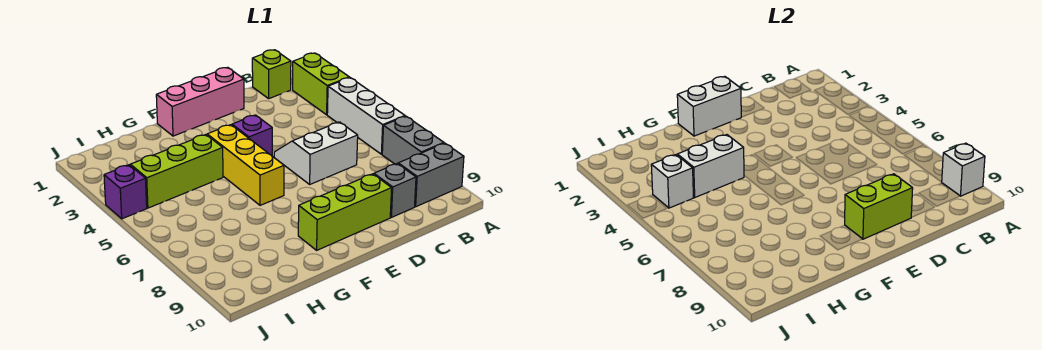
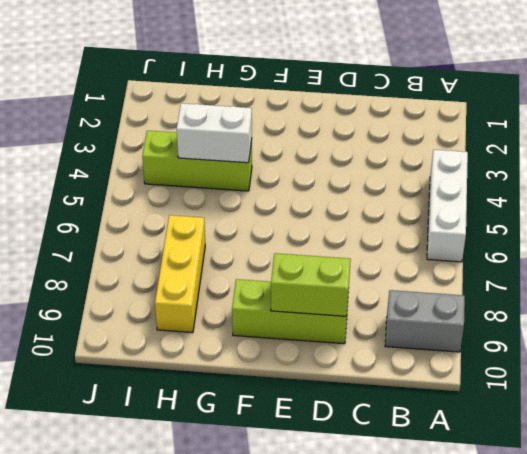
yellow brick H7:H9 level 1 -> yellow brick F4:F6 level 1
none -> lime brick A2:A3 level 1
none -> grey brick A7:A8 level 1
none -> lime brick B1 level 1

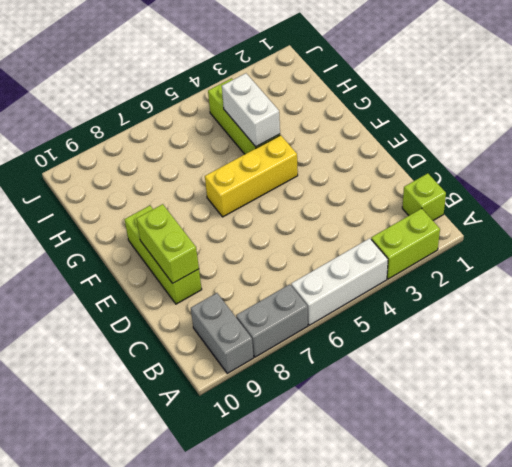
none -> white slope C5:D6 level 1 top 6
none -> grey brick C9 level 1
none -> pink brick D1:F1 level 1

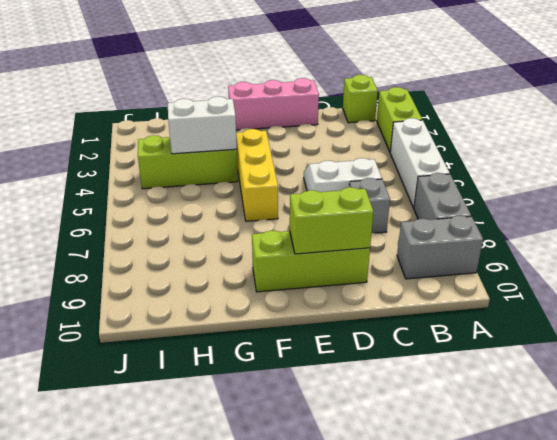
grey brick C7 level 1 -> grey brick C9 level 1
none -> purple brick E4 level 1
none -> purple brick J4 level 1
none -> white brick A9 level 2

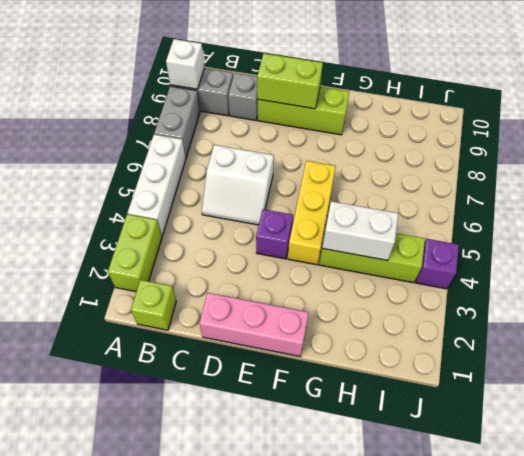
none -> white brick E1:F1 level 2
none -> white brick I4 level 2

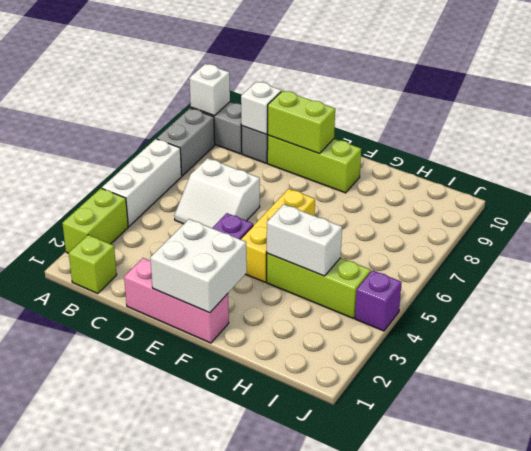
white brick C9 level 2 -> white brick I4 level 2
white brick E1:F2 level 2 -> white brick E1:F1 level 2

